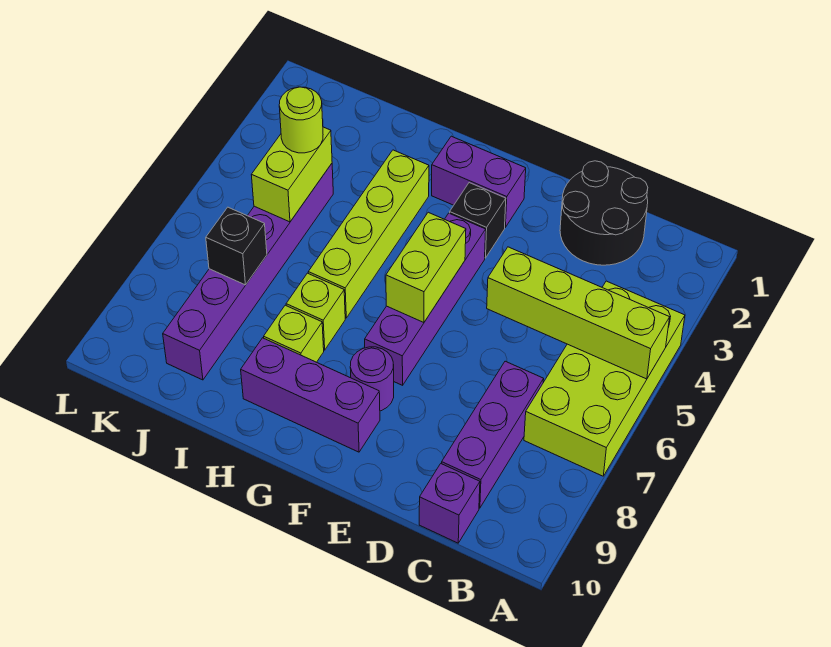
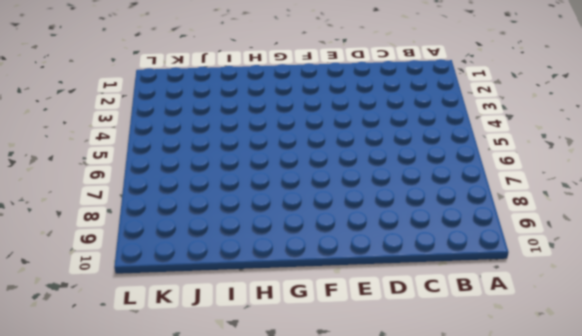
none -> lime brick A4:B7 level 1
none -> black round brick C1:D2 level 1
none -> purple brick C7:C9 level 1

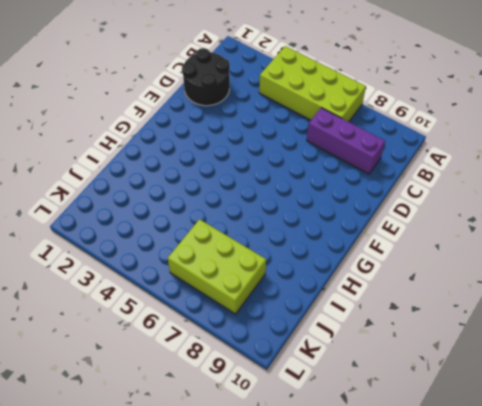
lime brick J6:K8 level 1 -> purple brick J4:J9 level 1
none -> purple brick C10 level 1
none -> purple brick F2:G2 level 1
none -> black brick F3 level 1

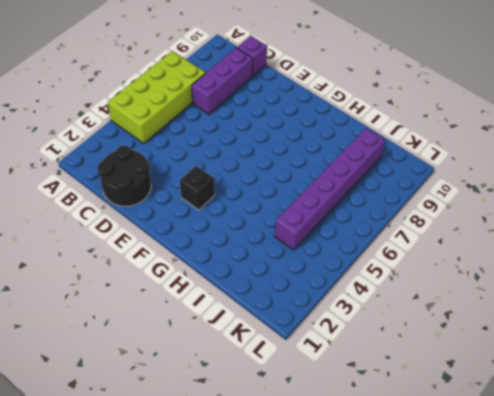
none -> purple brick F2:G2 level 1
none -> purple brick F4:F7 level 1
none -> purple round brick F8 level 1

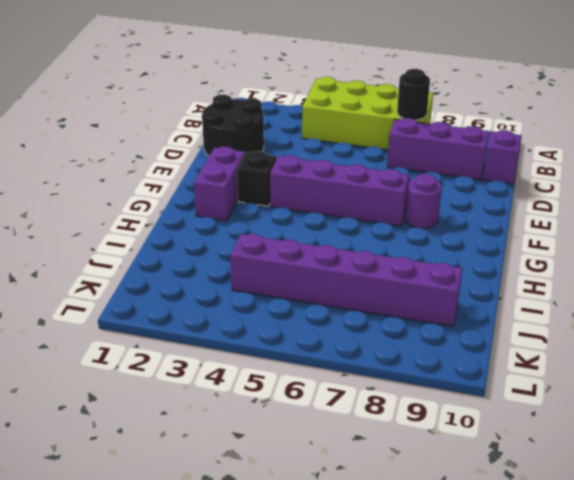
black round brick B7 level 2 -> none
none -> purple brick F9:H9 level 1
none -> lime brick H3:H6 level 1
none -> lime brick H7 level 1

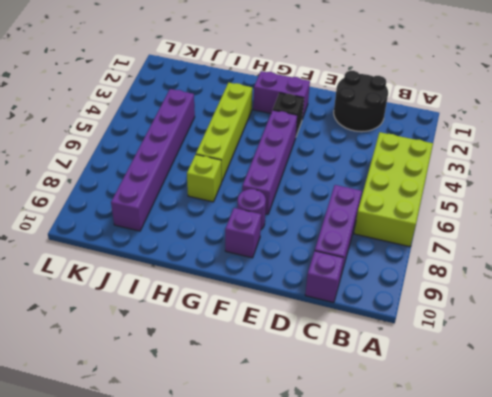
purple brick F9 level 1 -> purple brick F9:H9 level 1
none -> lime brick H8 level 1
none -> lime brick A5:D5 level 2
none -> lime brick F5:F6 level 2

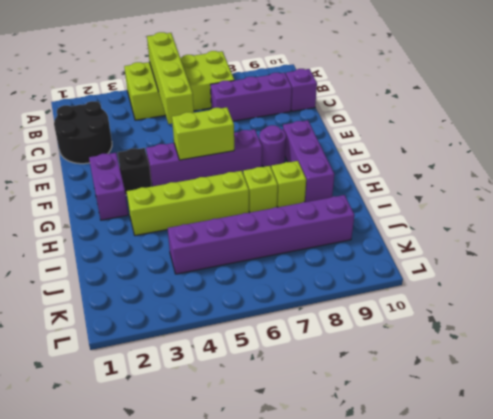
none -> lime brick J4:J5 level 2
none -> black brick J7 level 2
none -> lime round brick J4 level 3

